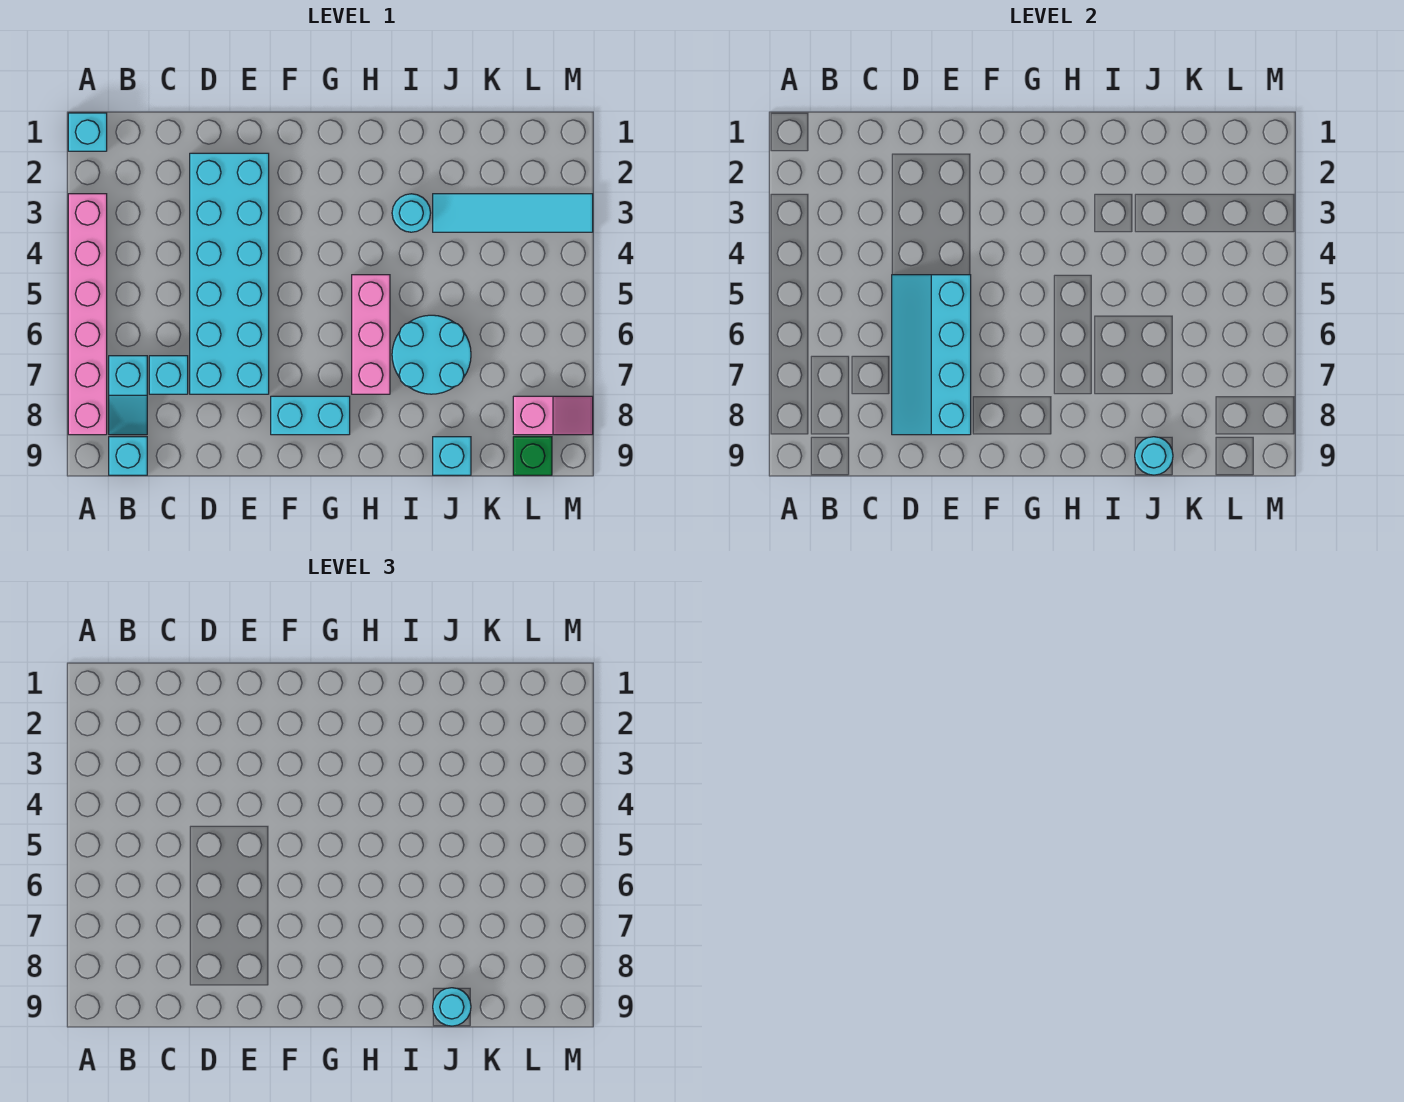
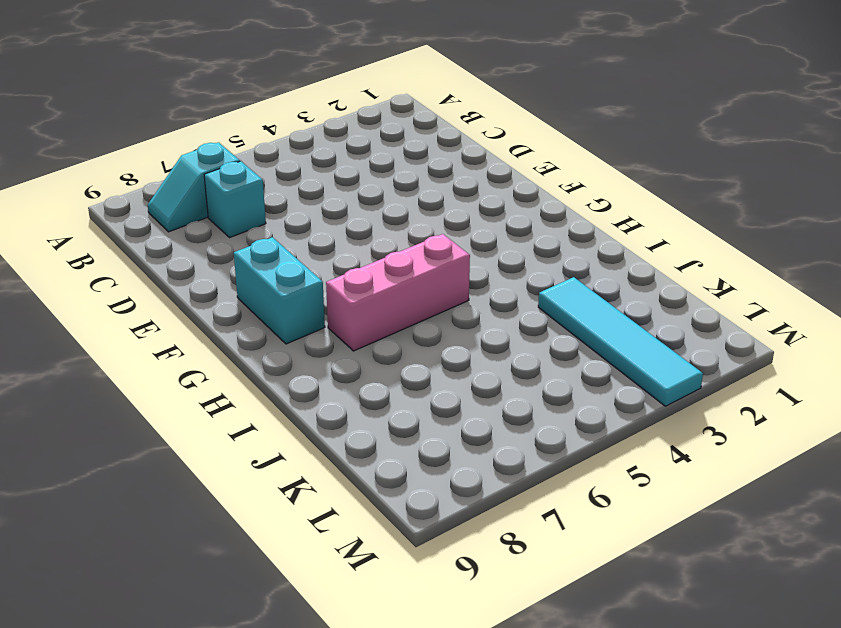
none -> cyan brick A1 level 1
none -> pink brick A3:A8 level 1
none -> cyan brick B9 level 1

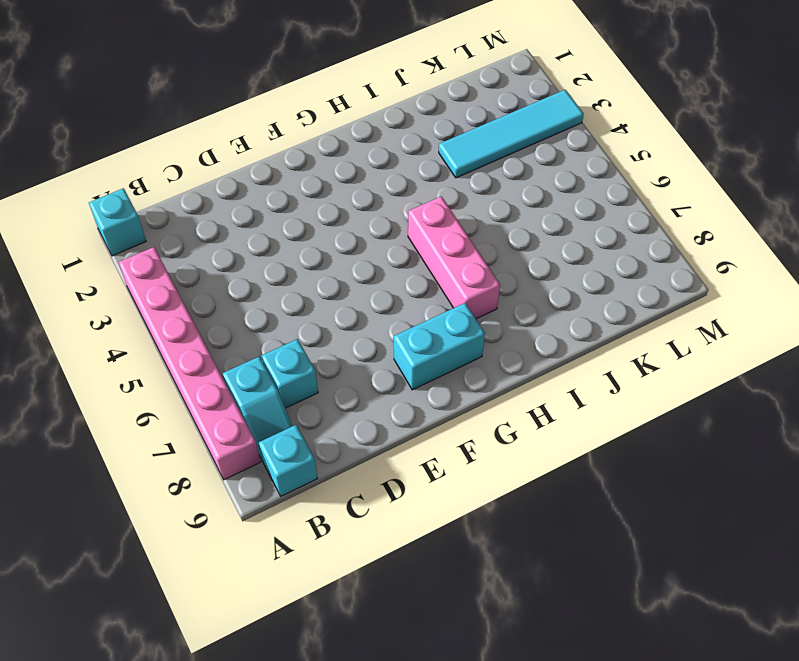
none -> cyan brick D2:E7 level 1
none -> cyan round brick I3 level 1
none -> cyan round brick I6:J7 level 1

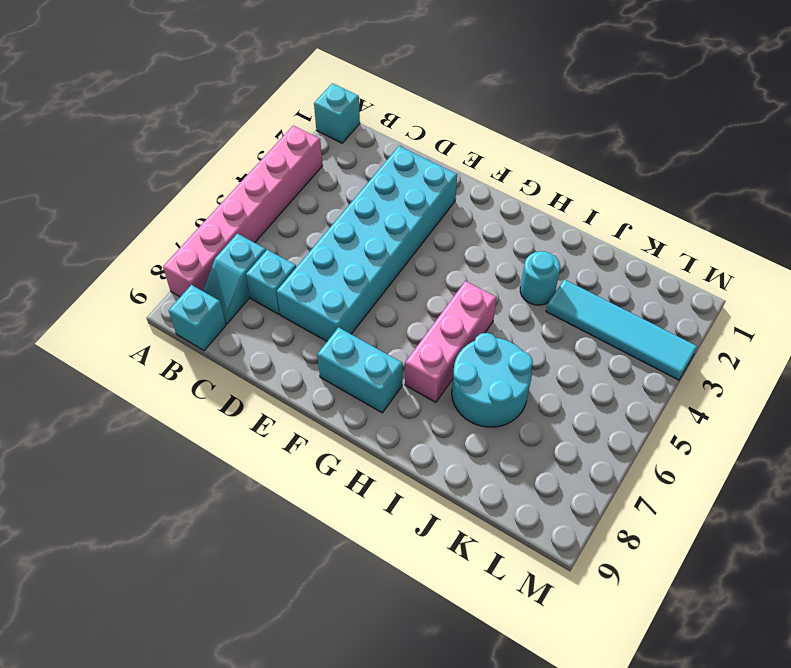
none -> cyan brick J9 level 1
none -> pink slope L8:M8 level 1 top L
none -> green brick L9 level 1

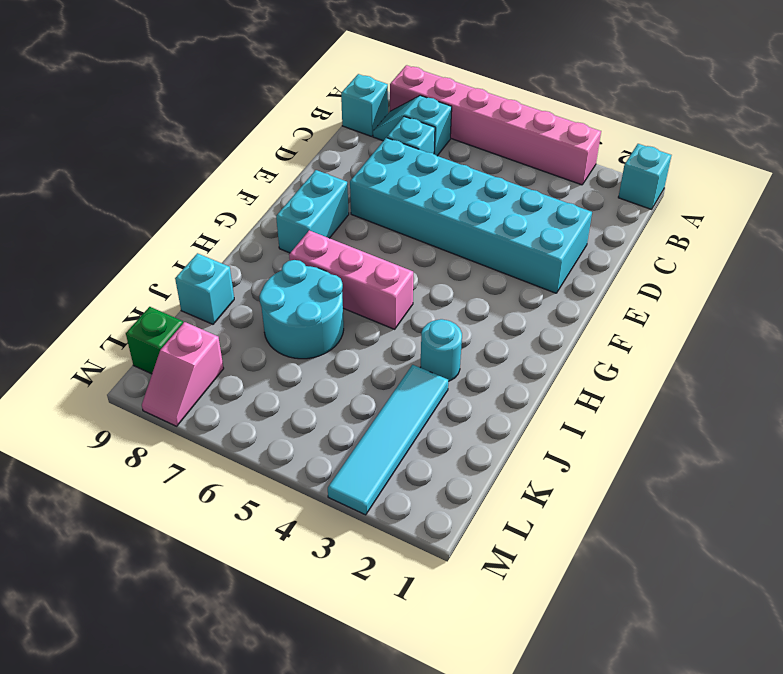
none -> cyan slope D5:E8 level 2 top E
none -> cyan round brick J9 level 2
none -> cyan round brick J9 level 3

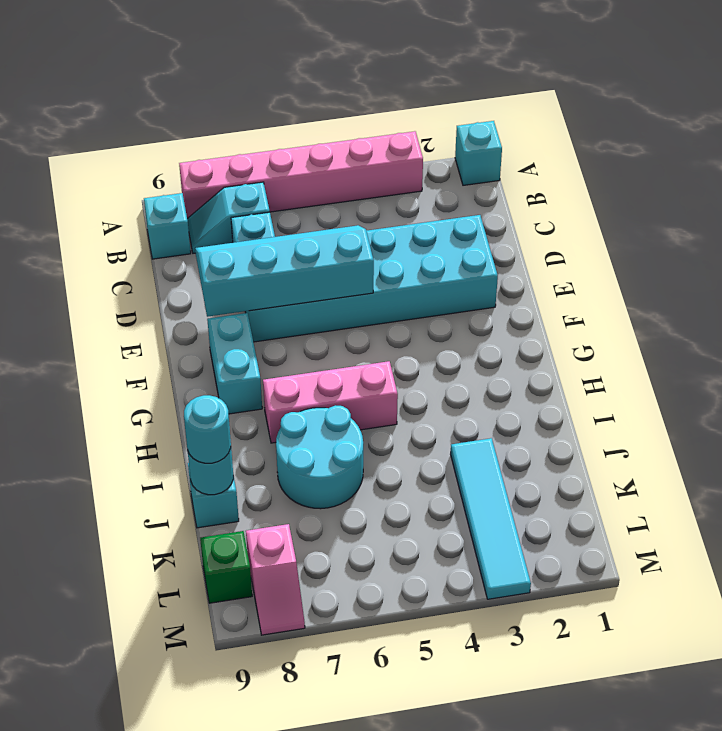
none -> cyan round brick I3 level 1

